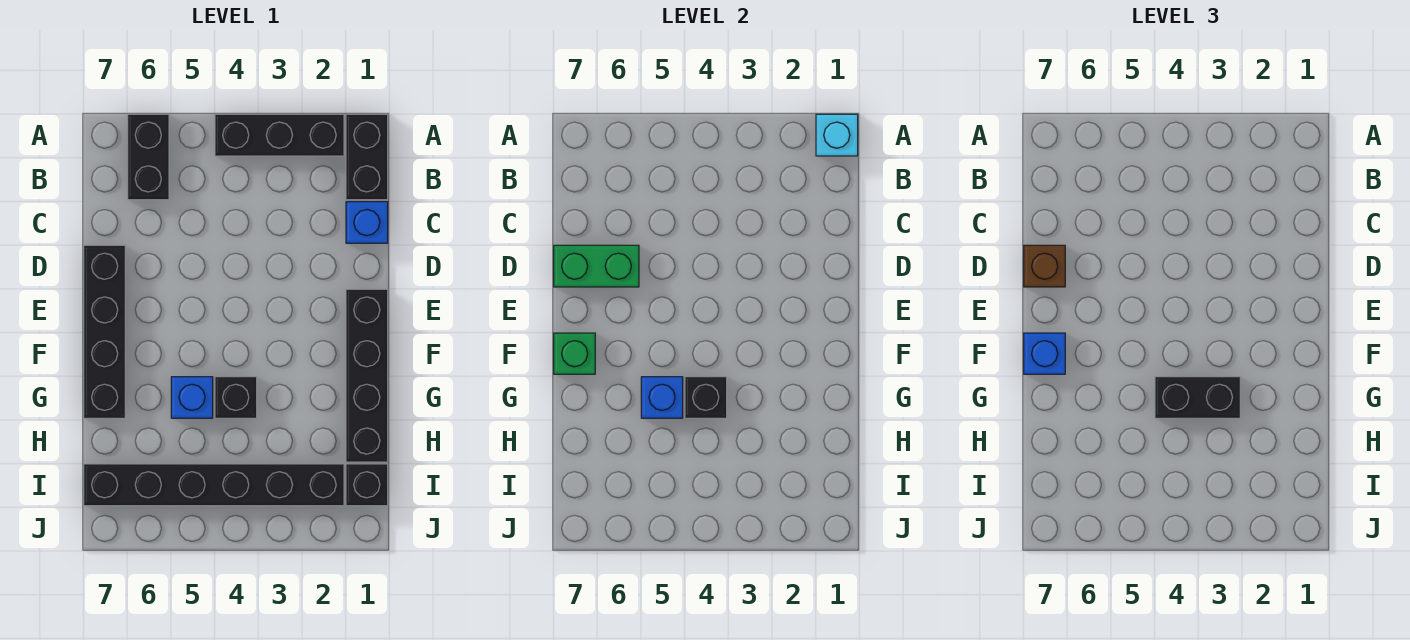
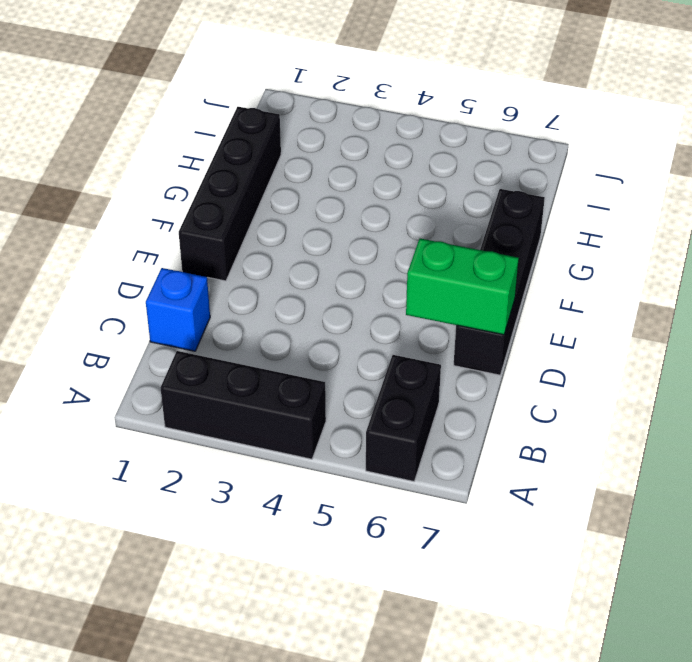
none -> black brick A1:B1 level 1
none -> black brick G4 level 1
none -> blue brick G5 level 1

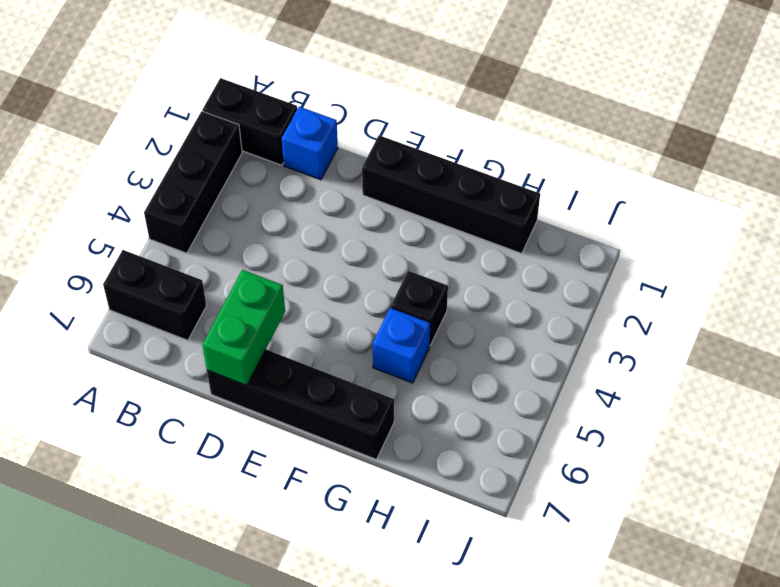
none -> black brick I1 level 1
none -> black brick I2:I7 level 1
none -> cyan brick A1 level 2

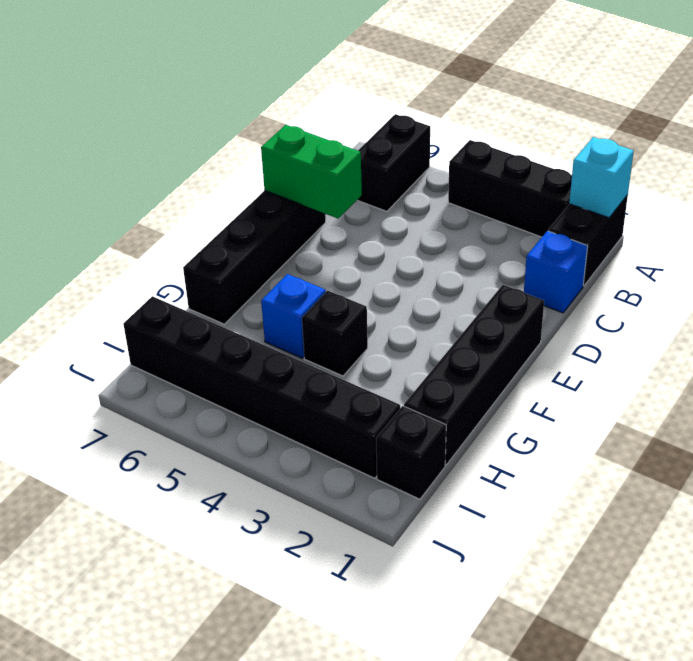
none -> green brick F7 level 2
none -> black brick G4 level 2
none -> blue brick G5 level 2

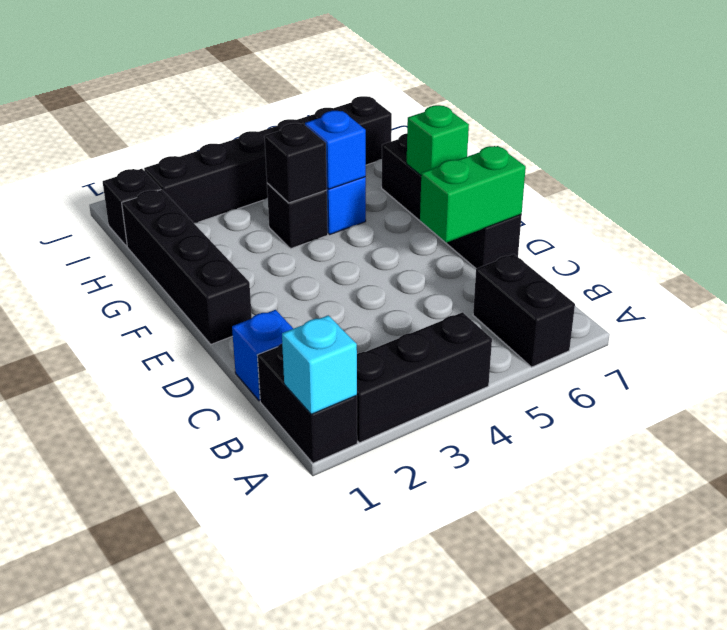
none -> brown brick D7 level 3
none -> blue brick F7 level 3
none -> black brick G3:G4 level 3

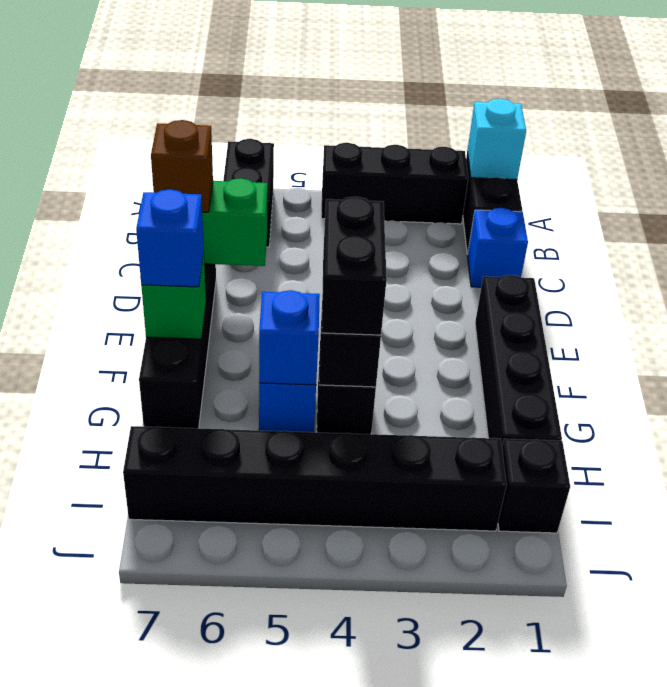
black brick F4:G4 level 3 -> black brick G3:G4 level 3

